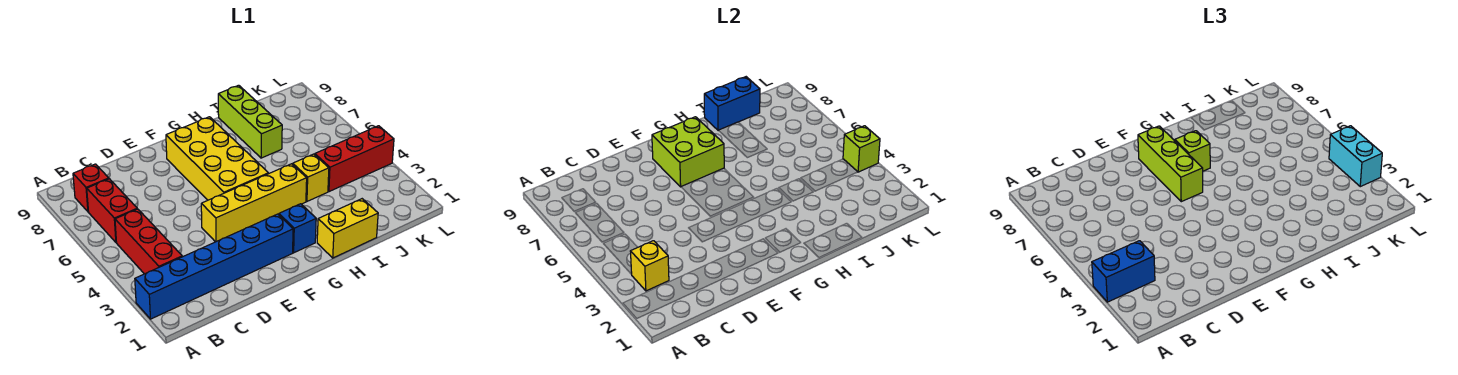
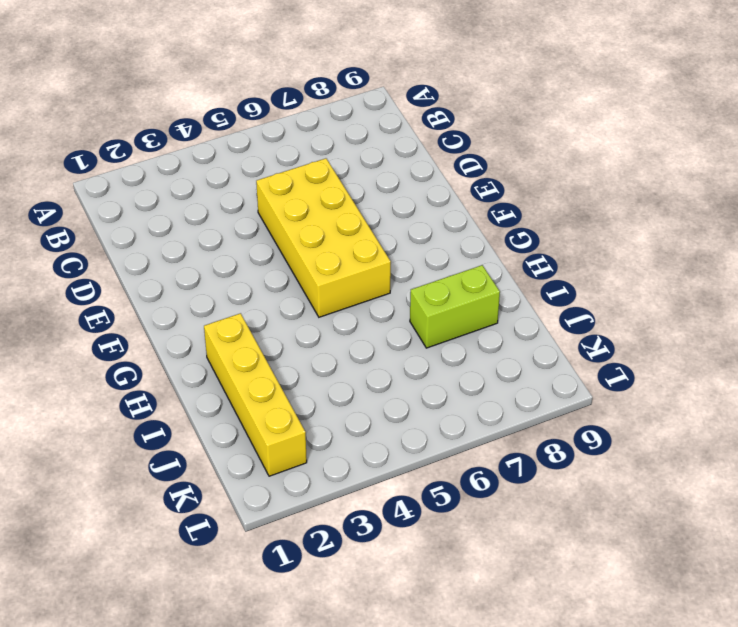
yellow brick D5:G6 level 1 -> yellow brick F5:G8 level 1
yellow brick H2:K2 level 1 -> yellow brick E4:H4 level 1
lime brick I7:I8 level 1 -> lime brick I7:I9 level 1
none -> blue brick A2:F2 level 1
none -> red brick B3:B5 level 1
none -> red brick B6:B7 level 1

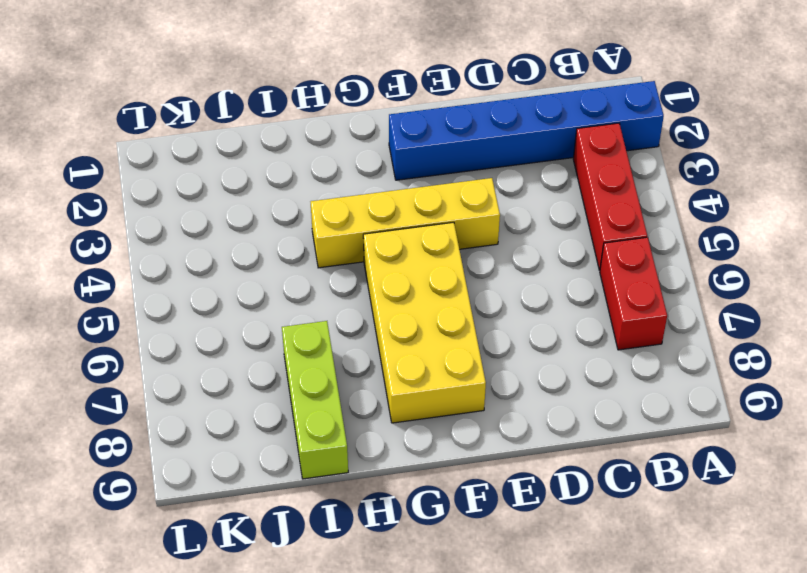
none -> red brick B8 level 1
none -> blue brick G2 level 1
none -> yellow brick H1:I1 level 1

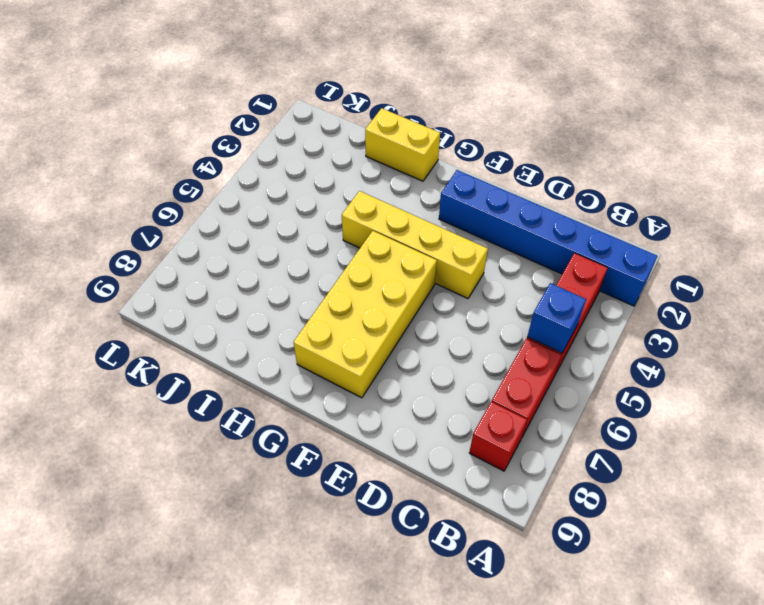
blue brick B5 level 2 -> blue brick G2 level 1
none -> yellow brick I4 level 1
none -> lime brick I7:I9 level 1
none -> red brick J4:L4 level 1

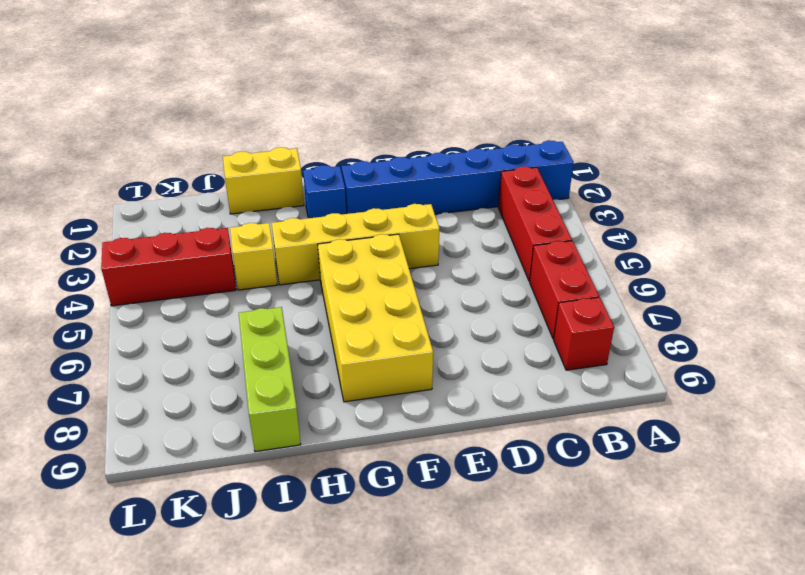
none -> yellow brick B3 level 2
none -> lime brick F7:G8 level 2
none -> blue brick I9:J9 level 2

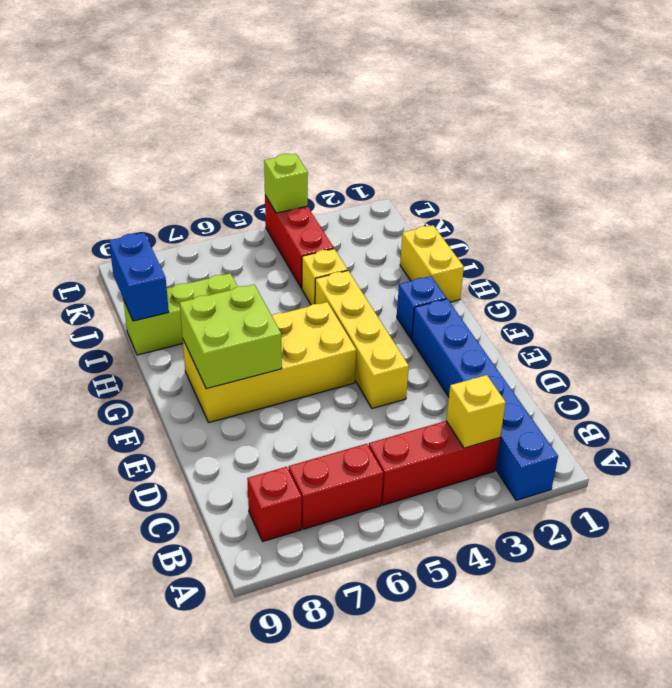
none -> blue brick A3:B3 level 3
none -> lime brick F6:F8 level 3
none -> lime brick G7 level 3

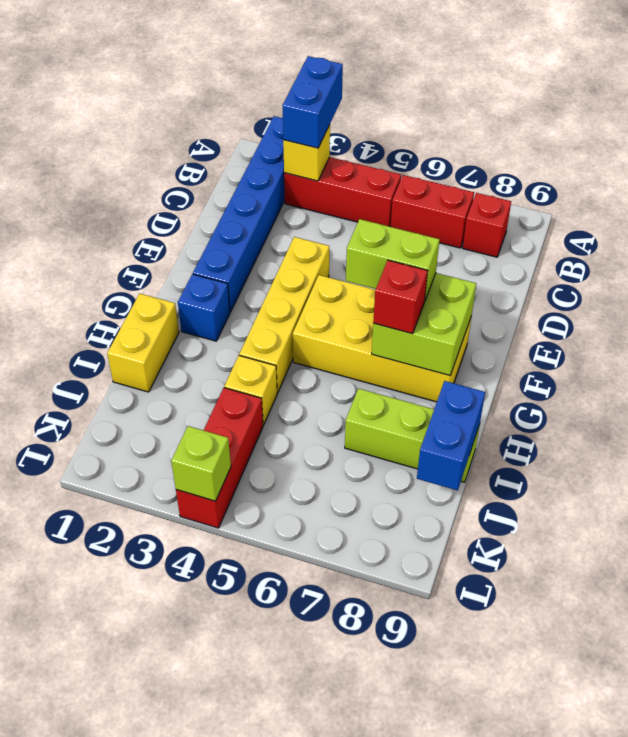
lime brick F6:F7 level 3 -> lime brick F6:F8 level 3
red brick G7 level 3 -> lime brick G7 level 3
none -> cyan brick L3:L4 level 3

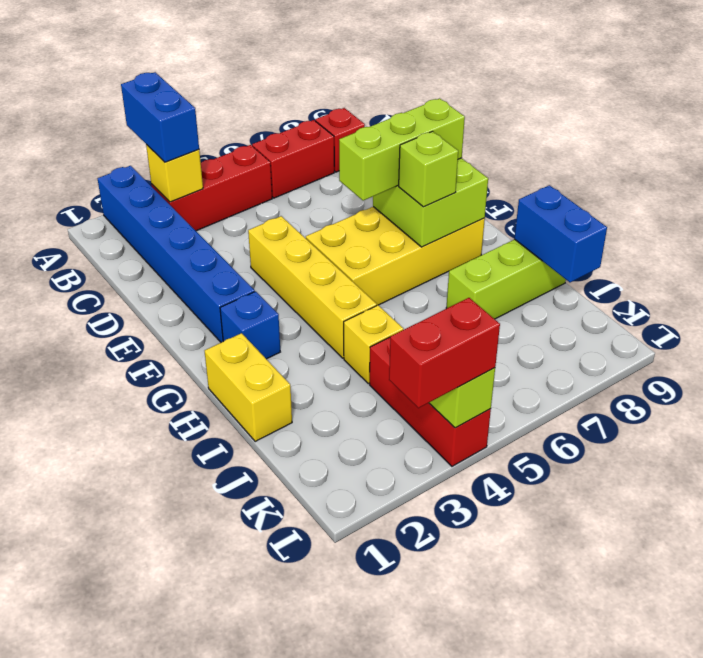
red brick L3:L4 level 3 -> cyan brick L3:L4 level 3

